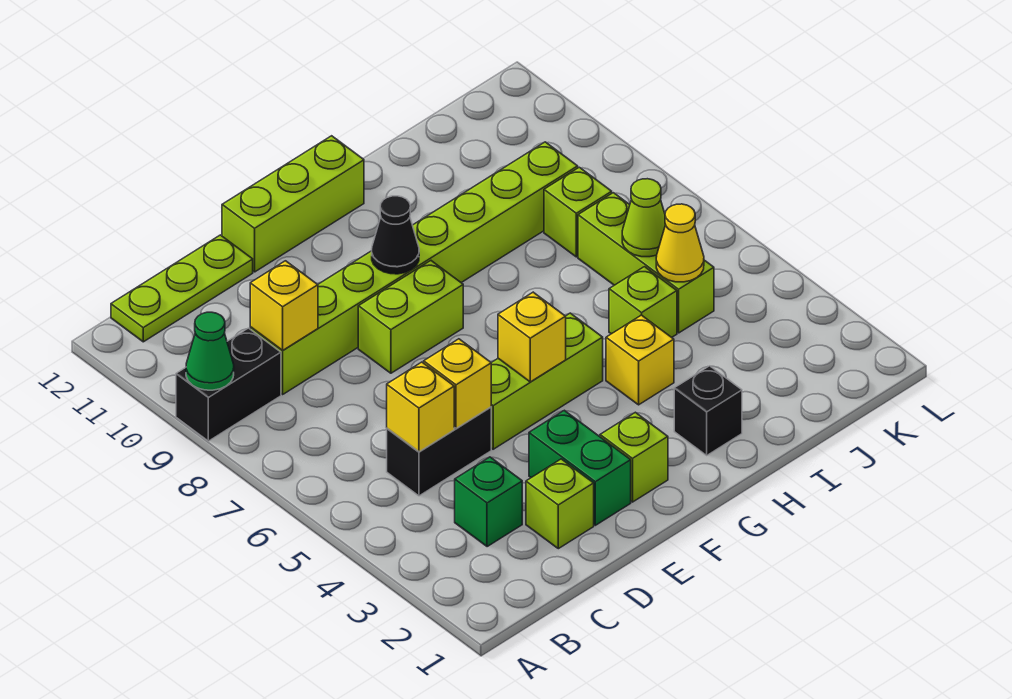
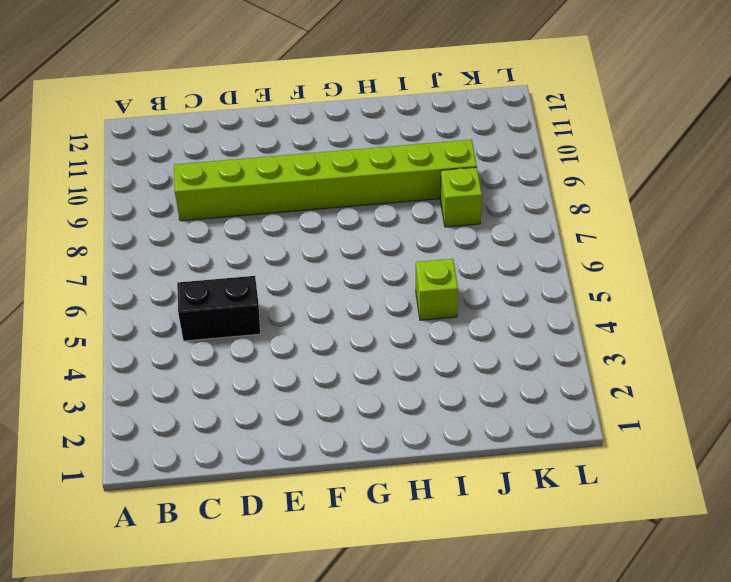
none -> black brick A9:B9 level 1
none -> lime plate B12:D12 level 1
none -> green brick C3 level 1

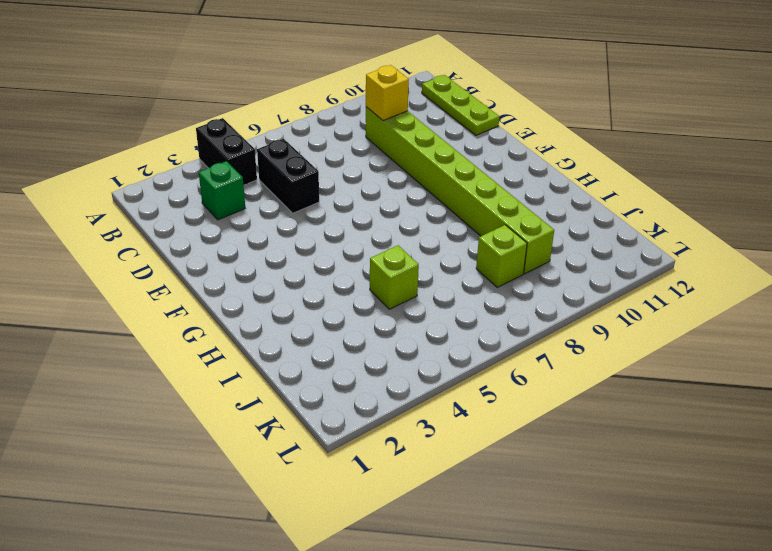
black brick A4:B4 level 1 -> black brick A9:B9 level 1
none -> lime brick D2 level 1
none -> green brick E2:E3 level 1
none -> lime brick E5:G5 level 1

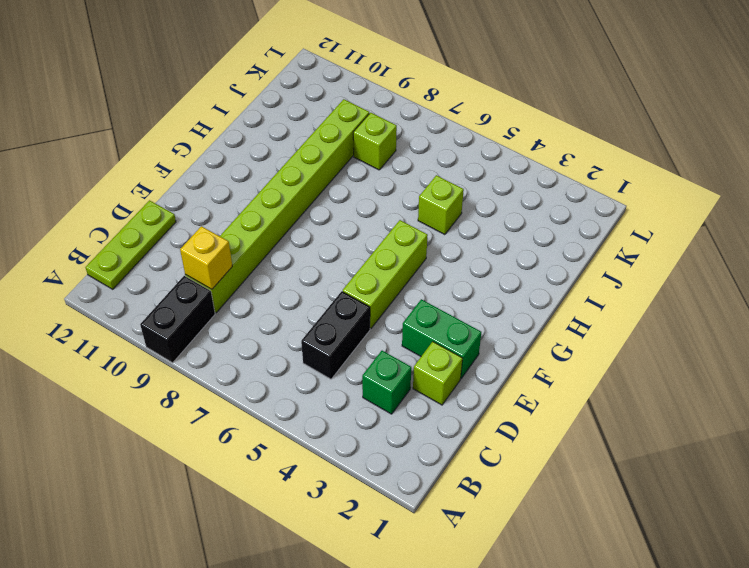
none -> lime brick E8:F8 level 1
none -> lime brick E12:G12 level 1
none -> lime brick F2 level 1

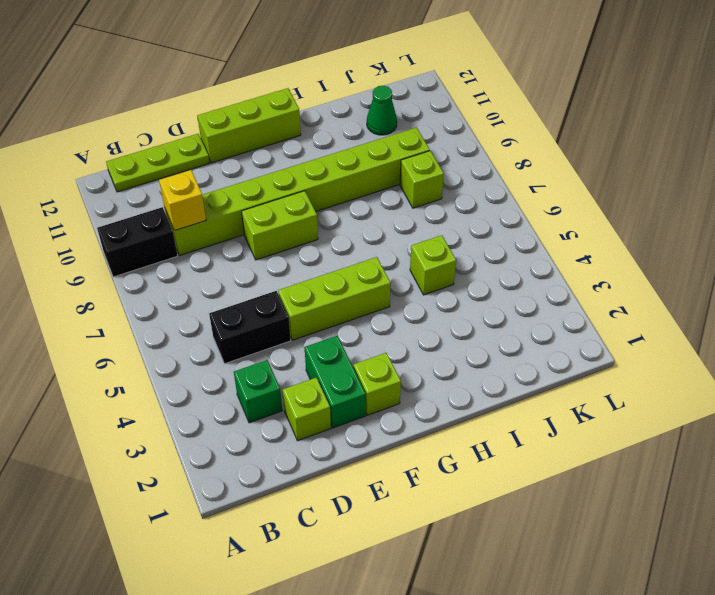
green cone J11 level 1 -> green cone A9 level 2
none -> black brick H2 level 1
none -> yellow brick H4 level 1
none -> lime brick J5:J7 level 1

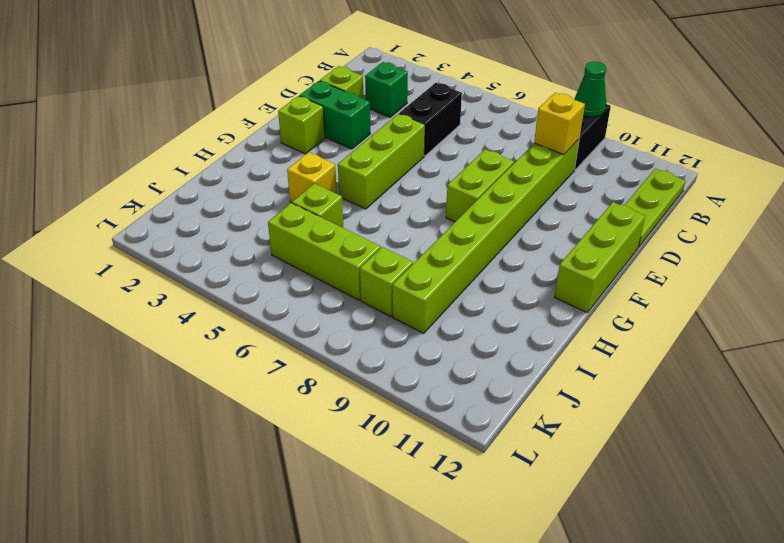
none -> black brick H2 level 1
none -> yellow brick C5 level 2
none -> yellow brick D5 level 2

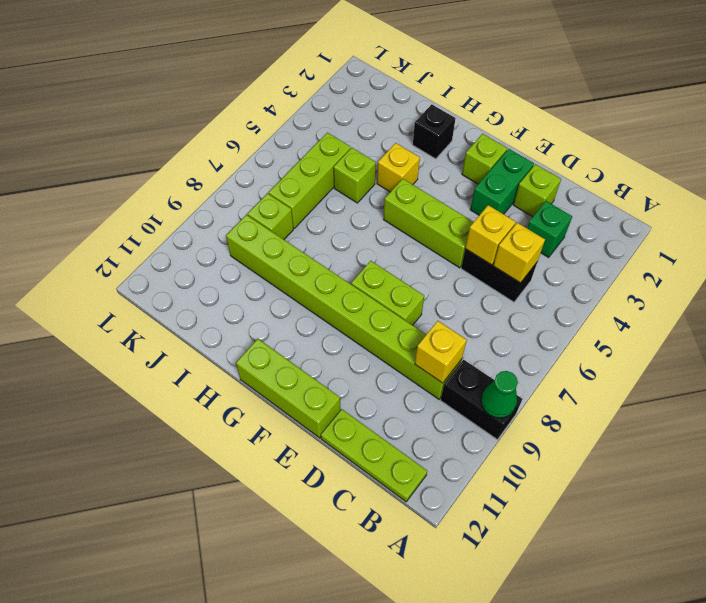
none -> yellow brick F5 level 2
none -> black cone F9 level 2
none -> yellow cone J5 level 2

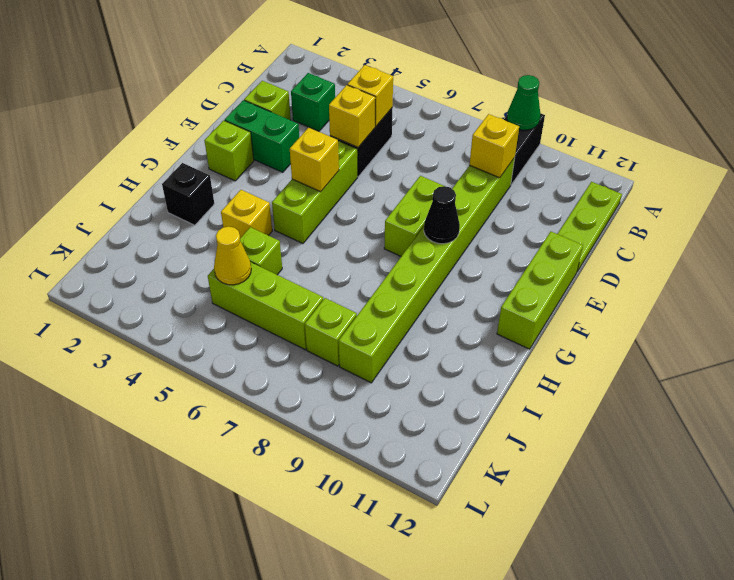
none -> lime cone J6 level 2

